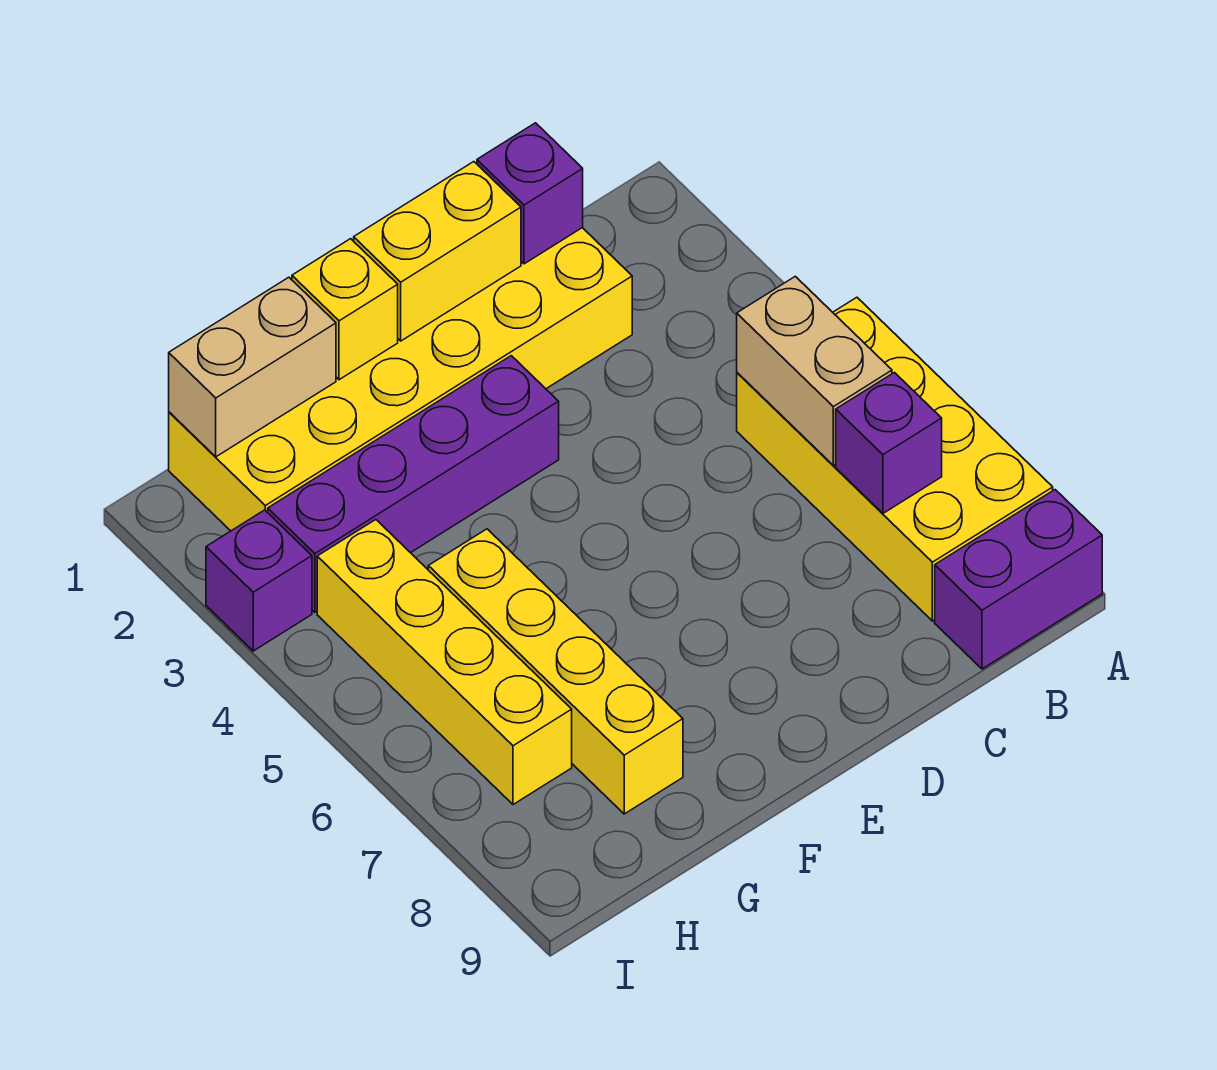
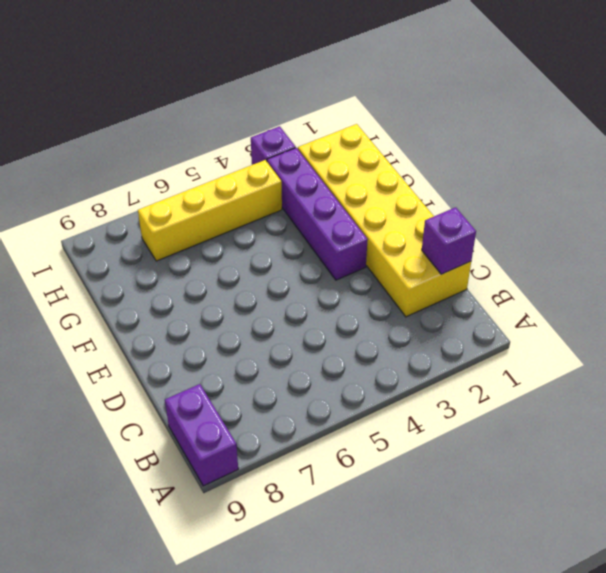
none -> yellow brick A5:B8 level 1
none -> yellow brick G5:G8 level 1
none -> tan brick B5:B6 level 2

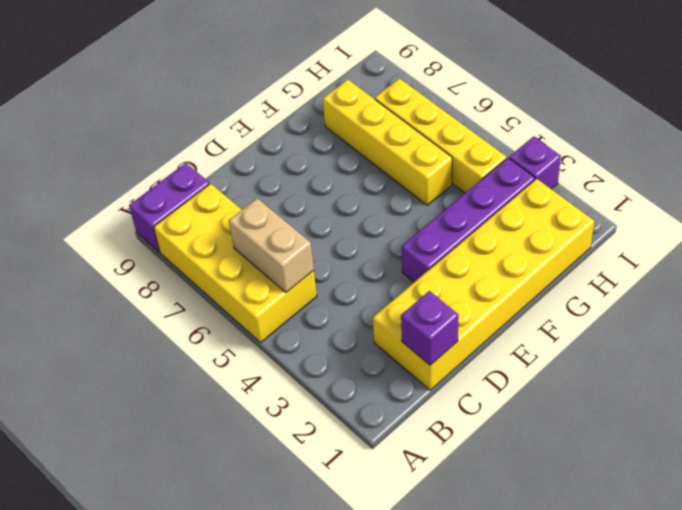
none -> purple brick B7 level 2
none -> yellow brick D1:E1 level 2
none -> yellow brick F1 level 2

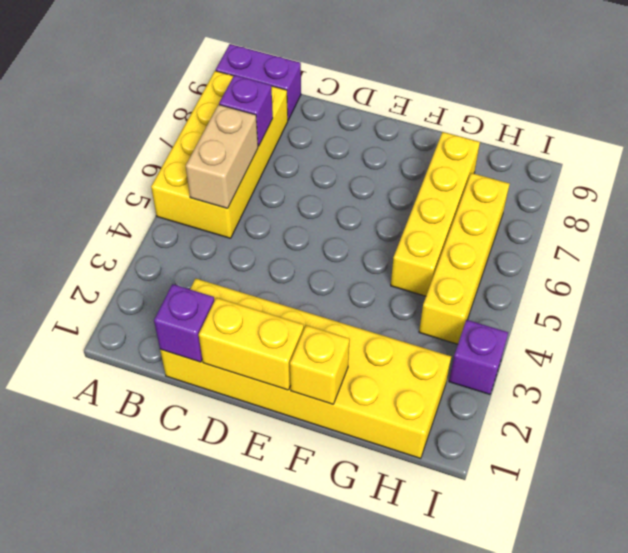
none -> purple brick E3:H3 level 1
none -> tan brick G1:H1 level 2

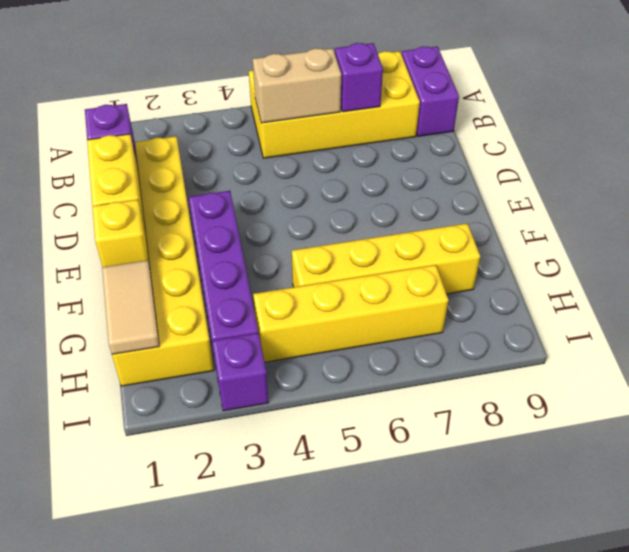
tan tile G1:H1 level 2 -> tan brick G1:H1 level 2

